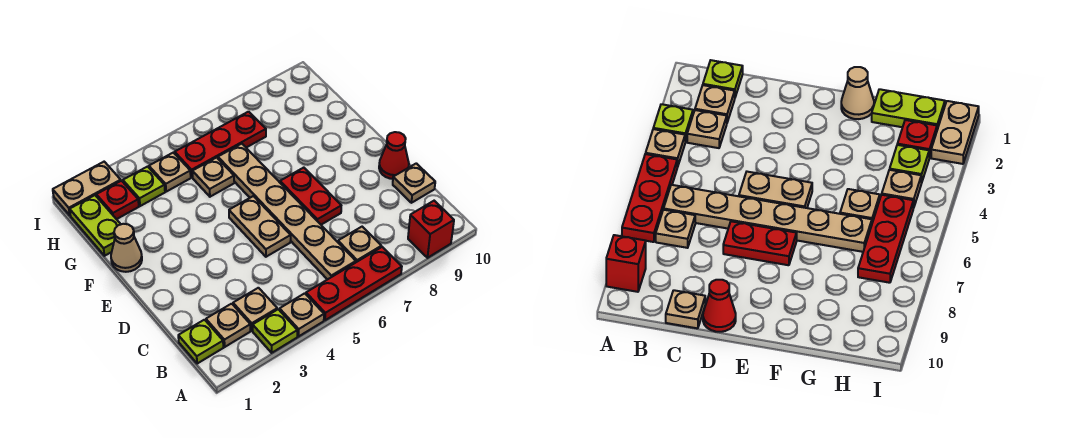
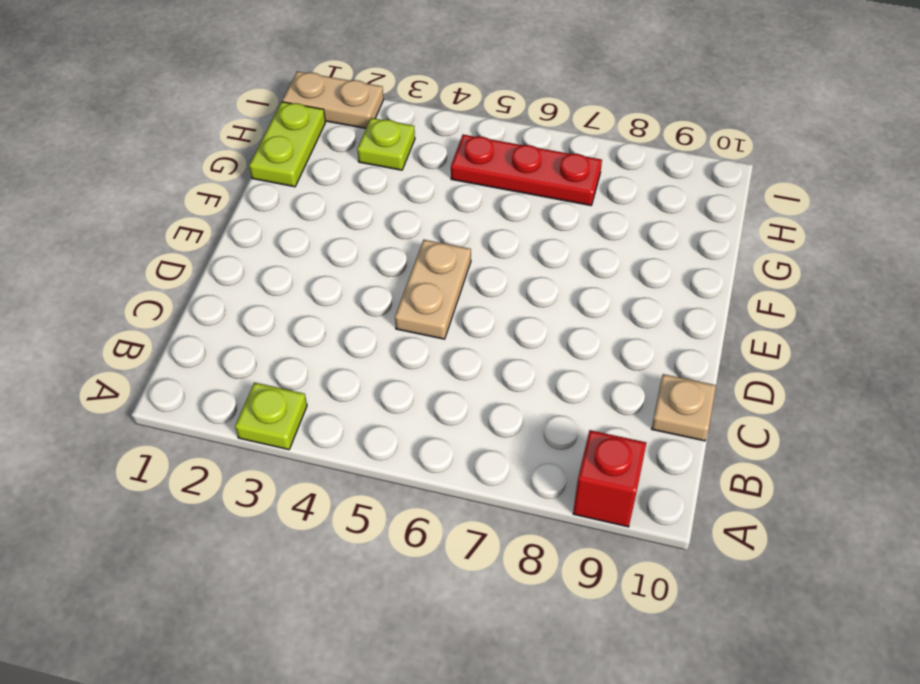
none -> tan plate A4 level 1
none -> red plate A5:A7 level 1
none -> lime plate B1 level 1

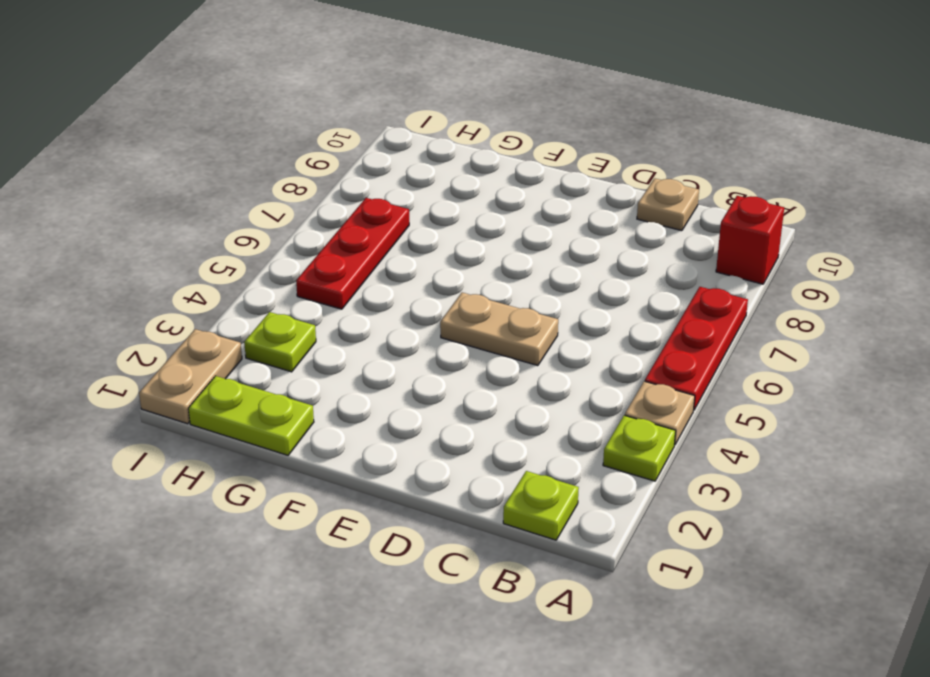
none -> tan plate B2 level 1
none -> tan plate B3 level 1
none -> tan plate B6:G6 level 1

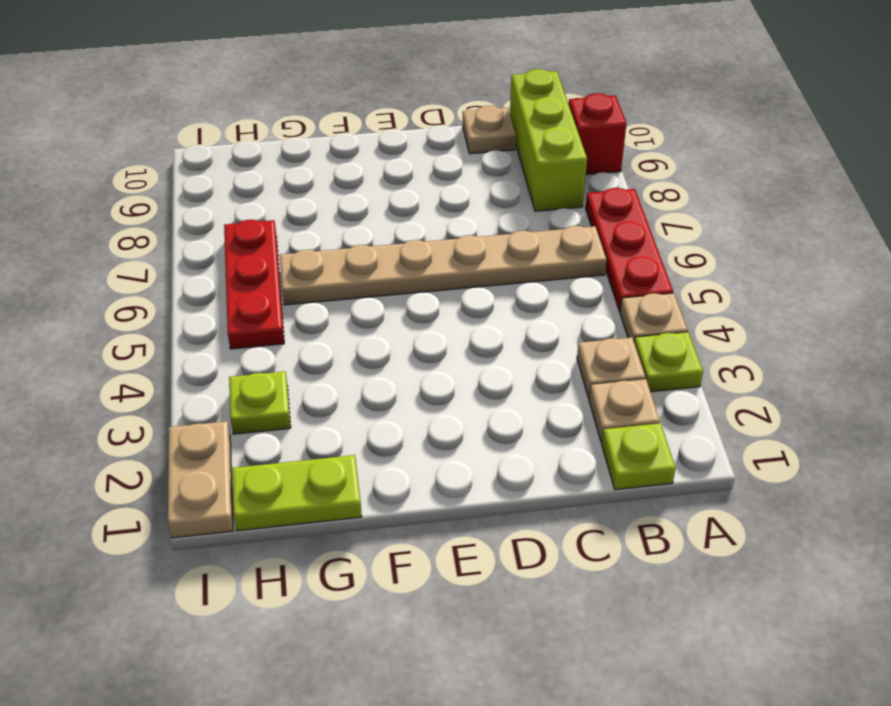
lime brick B8:B10 level 1 -> none
none -> tan plate B7 level 1
none -> tan plate D5:E5 level 1
none -> red plate D7:E7 level 1

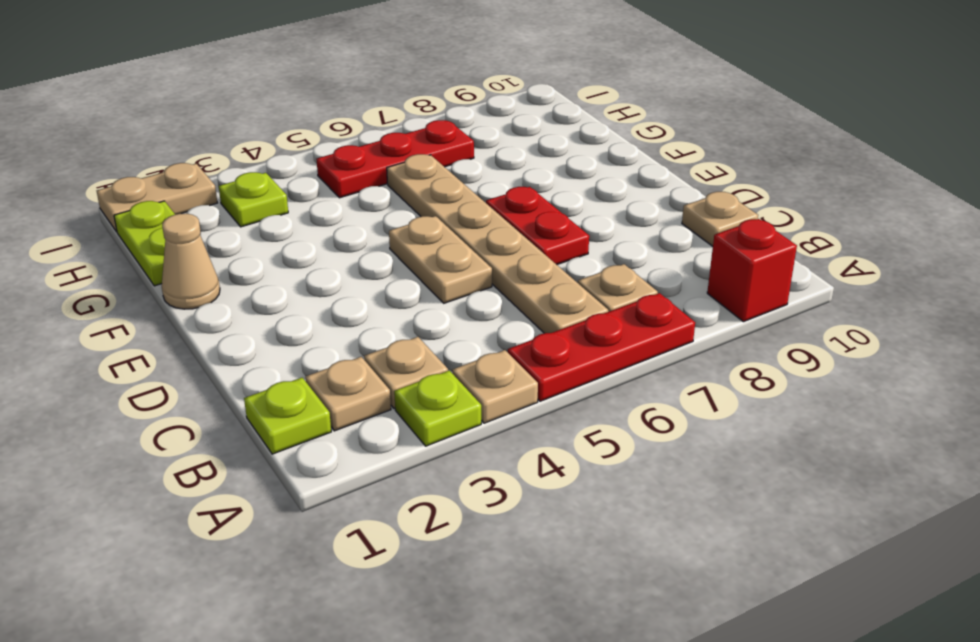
none -> red cone D10 level 1
none -> tan plate G5 level 1
none -> red plate H2 level 1

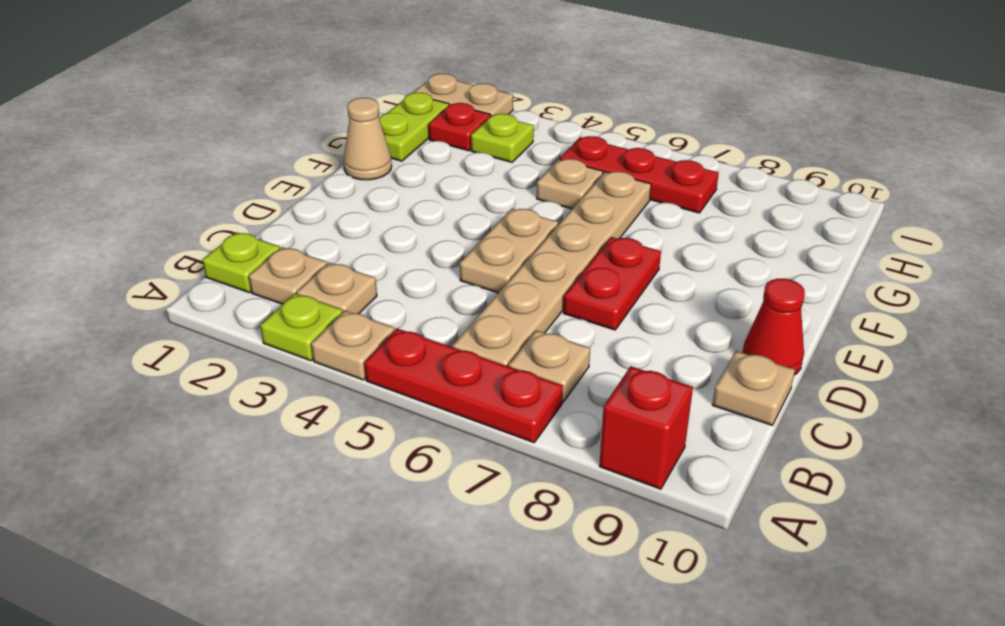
none -> tan plate H4 level 1

